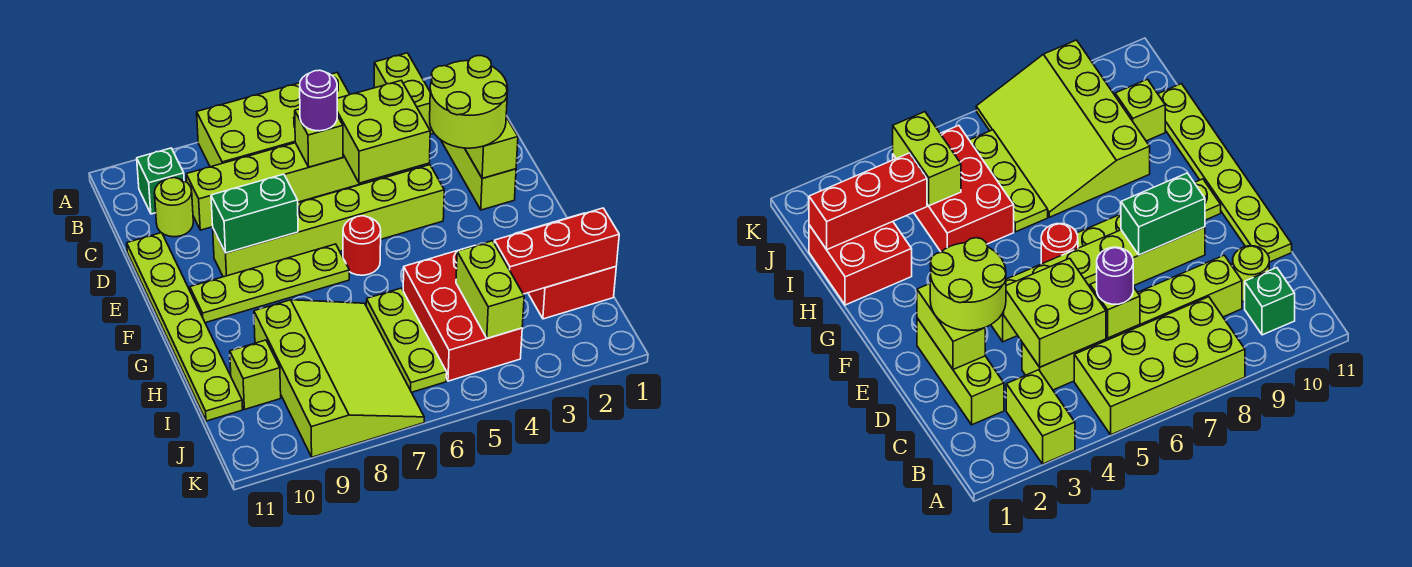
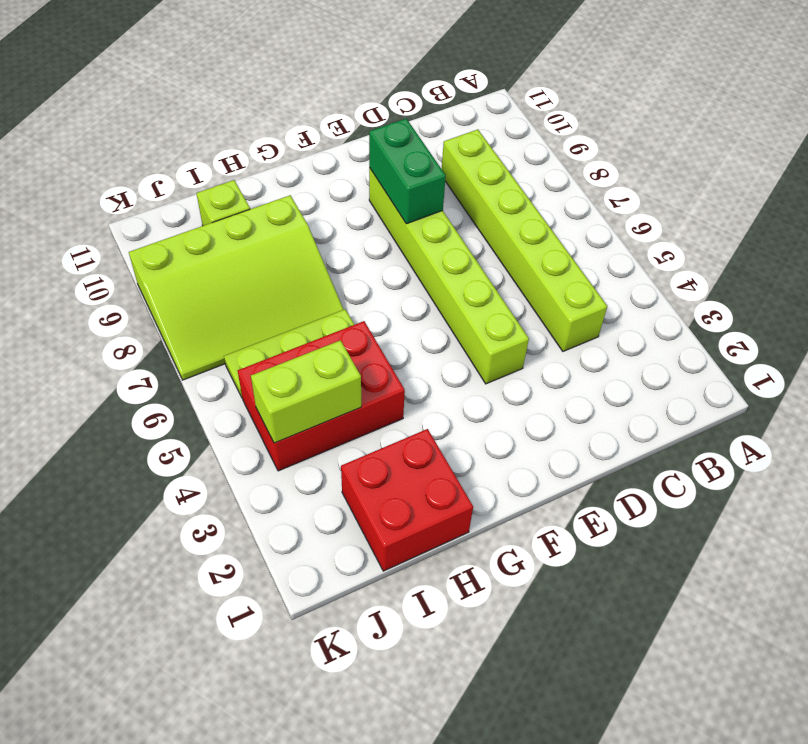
none -> lime brick A3:B3 level 1
none -> lime brick A5:B8 level 1
none -> green brick B10 level 1

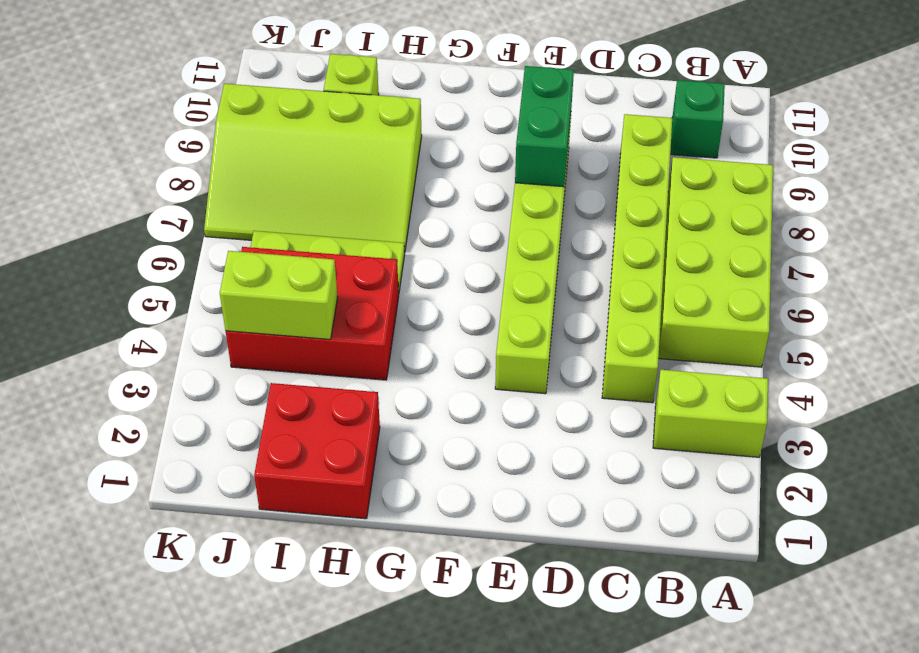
none -> lime brick C2:E2 level 1
none -> lime round brick C10 level 1
none -> lime plate D11:I11 level 1

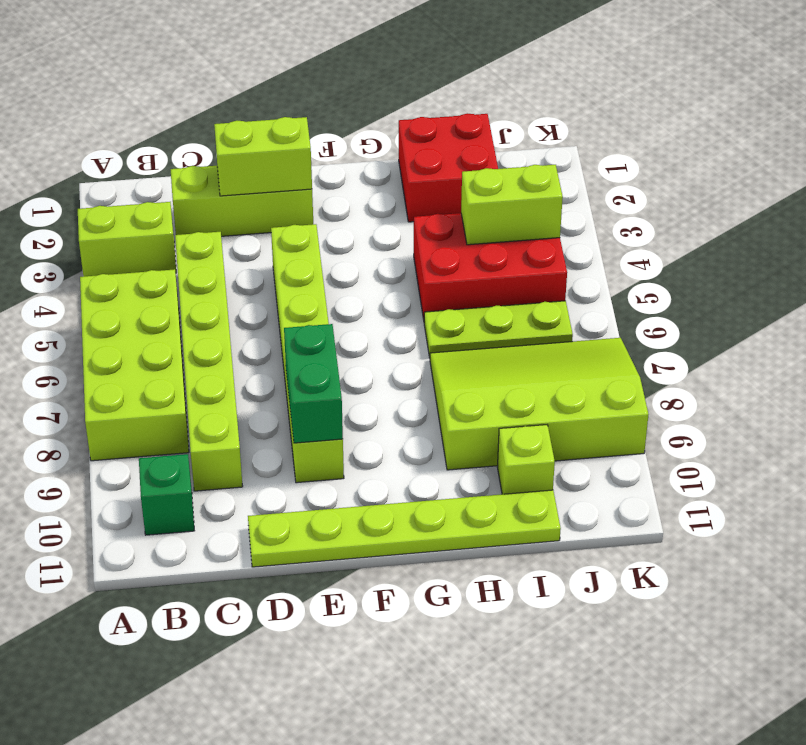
none -> lime round brick C10 level 1
none -> red round brick F6 level 1
none -> lime plate F7:F10 level 1

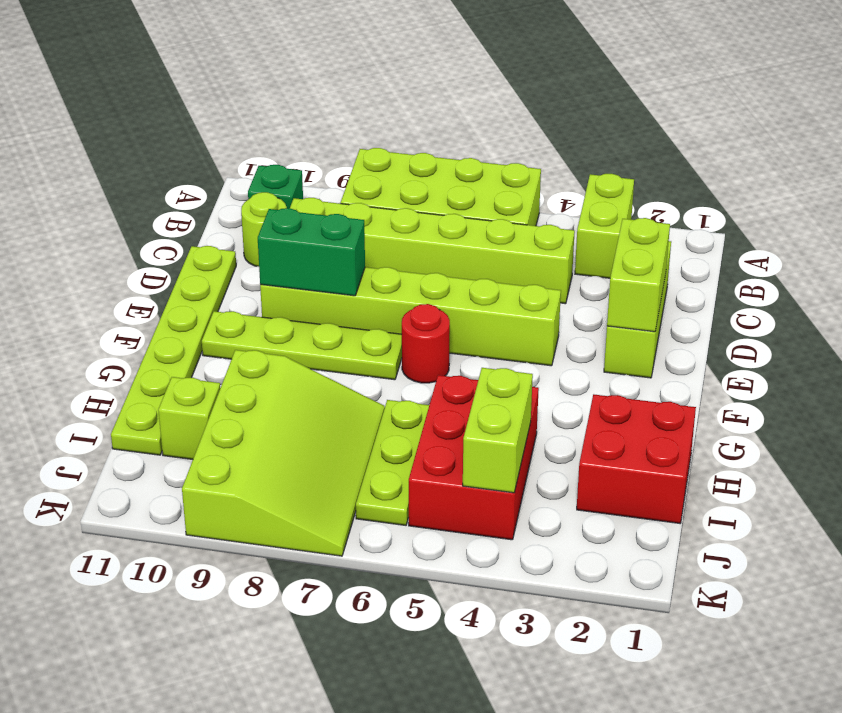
none -> lime brick C4:D5 level 2
none -> lime brick C6 level 2
none -> red brick I1:I3 level 2

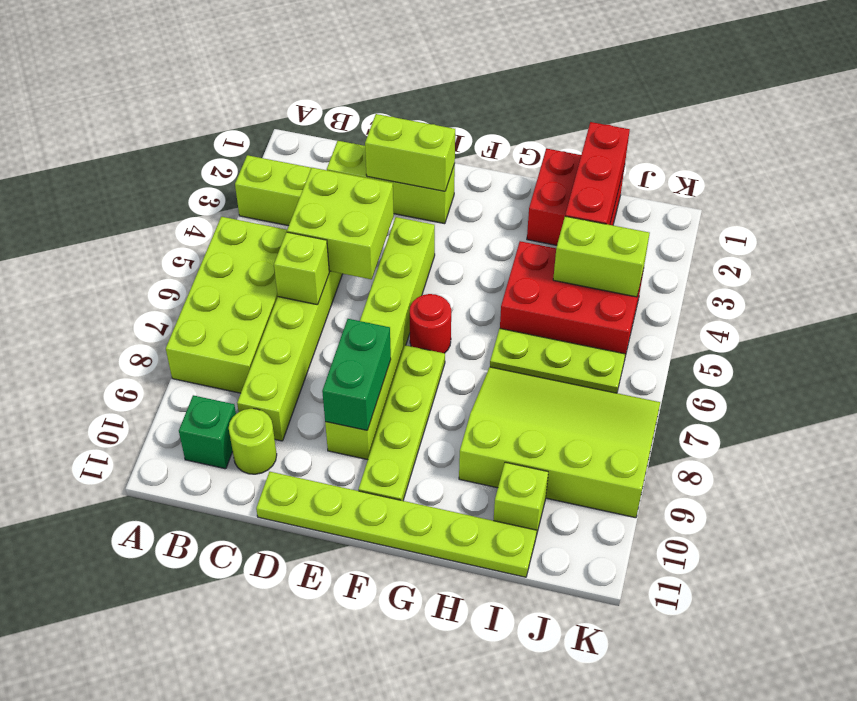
none -> purple round brick C6 level 3
none -> lime round brick D2:E3 level 3

